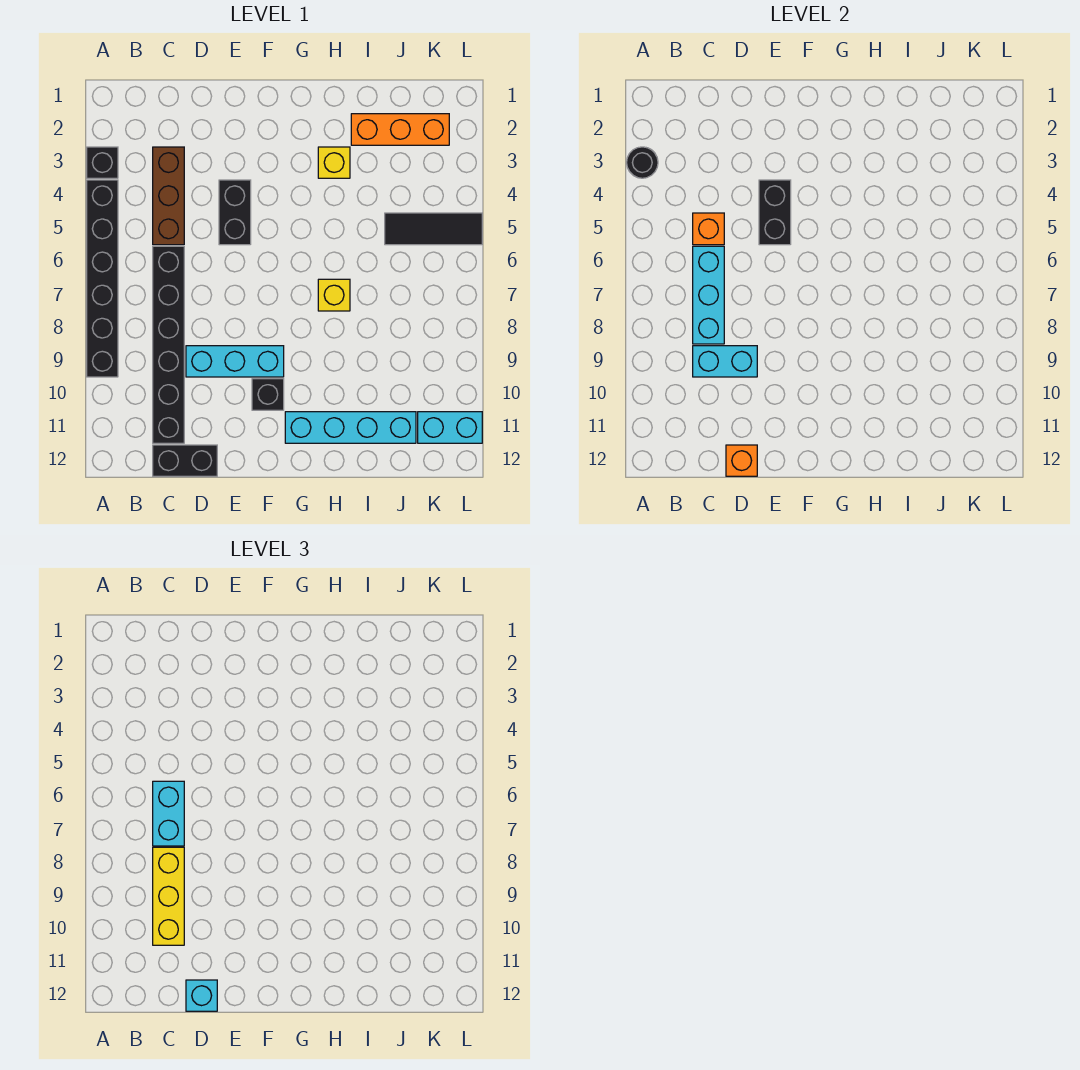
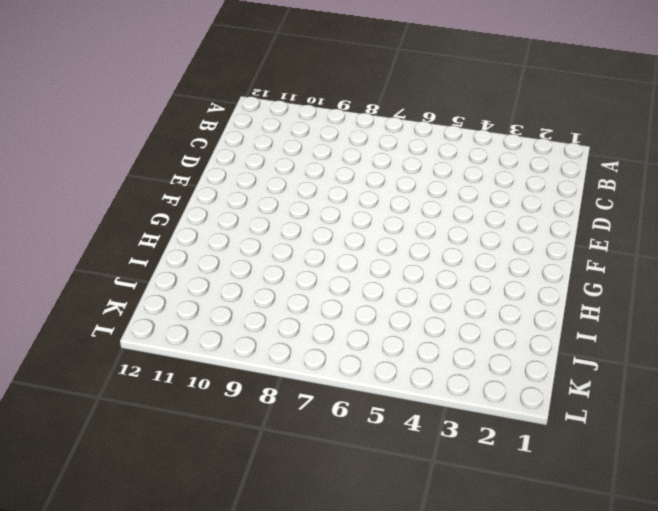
none -> black brick A3 level 1
none -> black brick A4:A9 level 1
none -> brown brick C3:C5 level 1

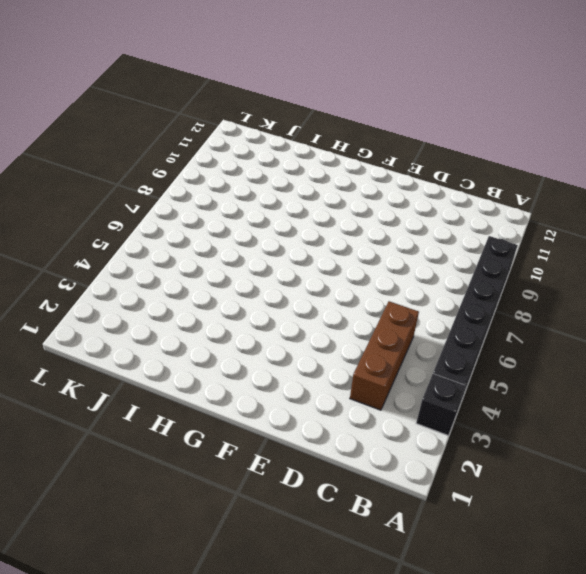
none -> black brick C6:C11 level 1
none -> black brick C12:D12 level 1
none -> cyan brick D9:F9 level 1

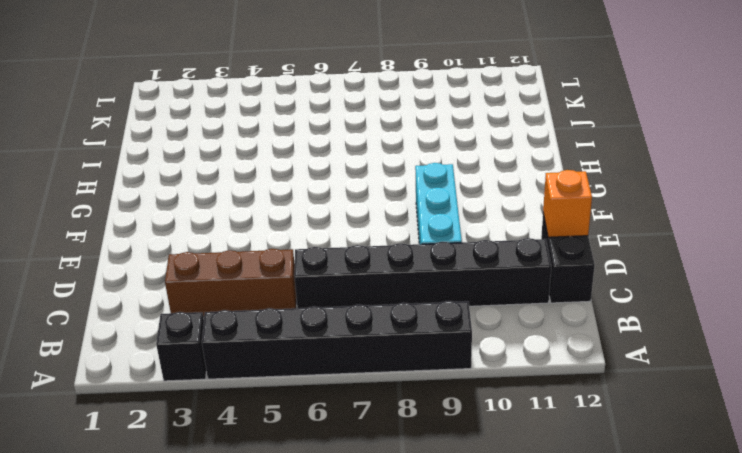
none -> black brick E4:E5 level 1
none -> black brick F10 level 1
none -> cyan brick G11:J11 level 1

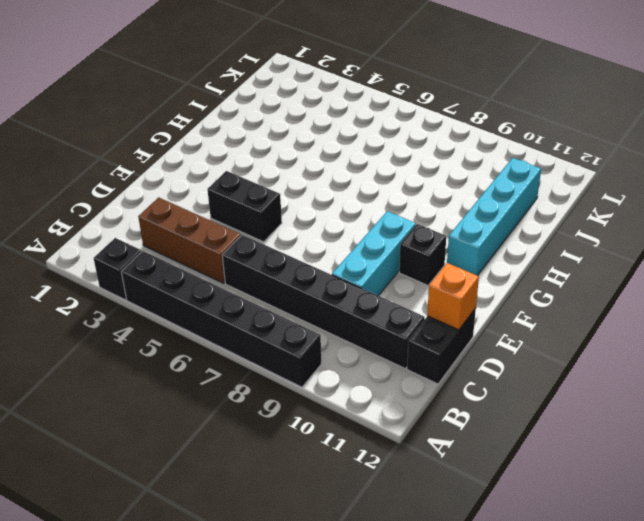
none -> yellow brick H3 level 1
none -> yellow brick H7 level 1
none -> orange brick I2:K2 level 1

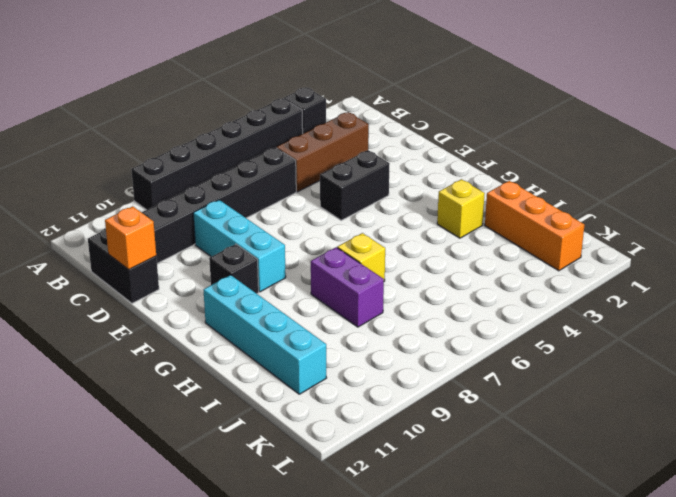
purple brick H8:I8 level 1 -> none
none -> black tile J5:L5 level 1
none -> cyan brick K11:L11 level 1
none -> black round brick A3 level 2

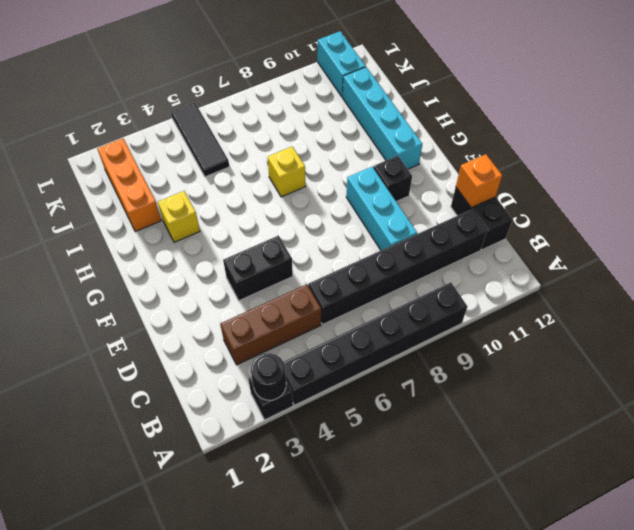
none -> orange brick C5 level 2
none -> cyan brick C6:C8 level 2
none -> cyan brick C9:D9 level 2

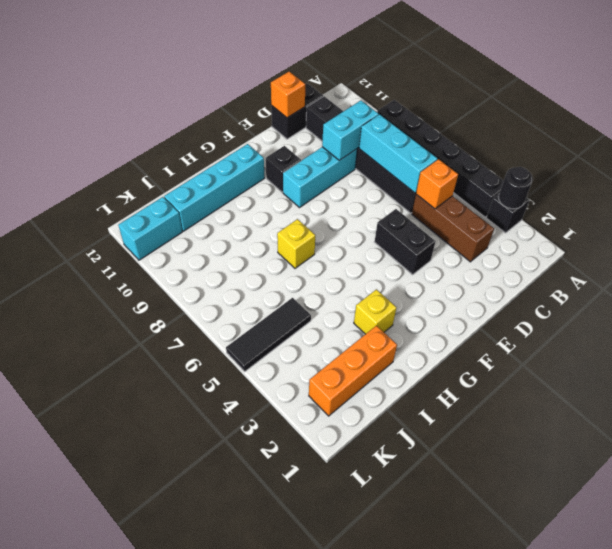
none -> black brick E4:E5 level 2
none -> cyan brick C6:C7 level 3
none -> yellow brick C8:C10 level 3

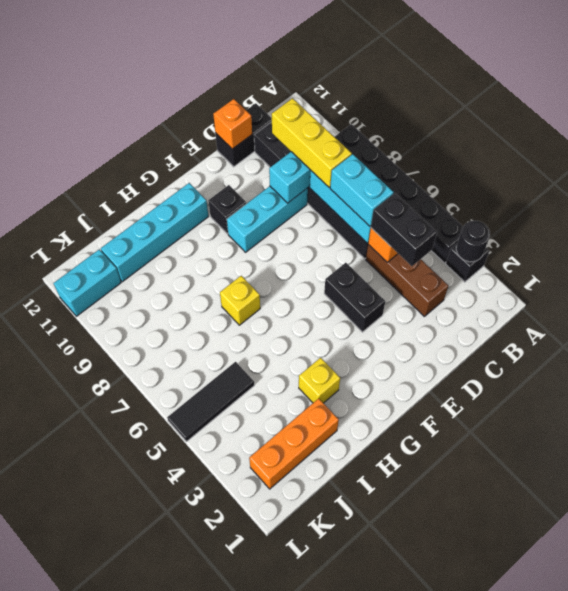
black brick C4:C5 level 3 -> black brick E4:E5 level 2
none -> cyan brick D12 level 3

